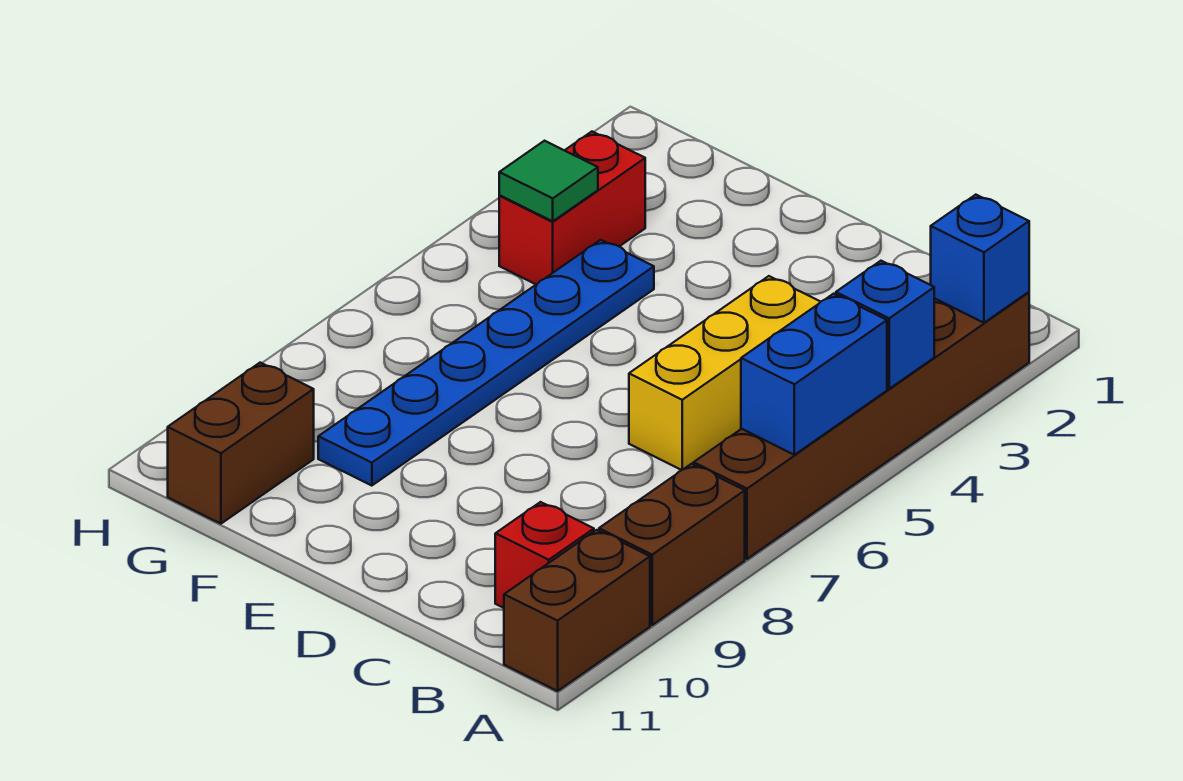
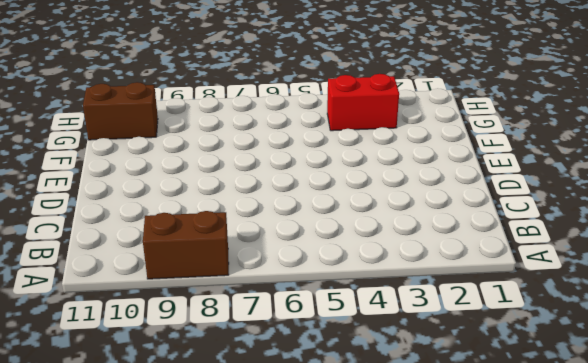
none -> brown brick A2:A7 level 1
none -> brown brick A10:A11 level 1
none -> red brick B10 level 1

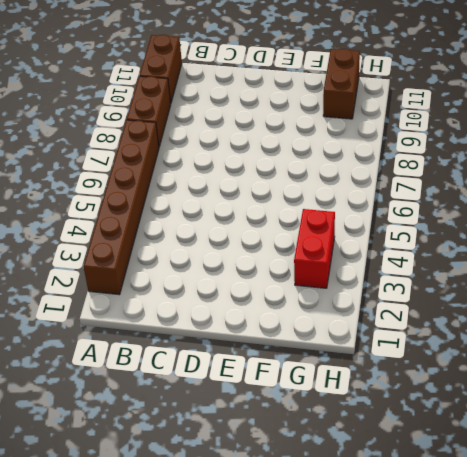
none -> red brick B10 level 1
none -> yellow brick C4:C6 level 1
none -> blue plate F4:F9 level 1

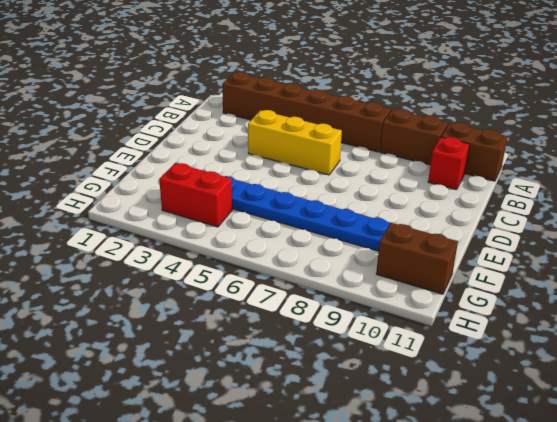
none -> blue brick A2 level 2
none -> blue brick A4 level 2
none -> blue brick A5:A6 level 2

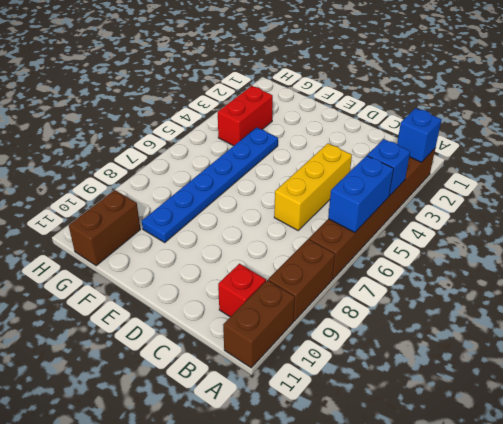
none -> green tile G4 level 2

